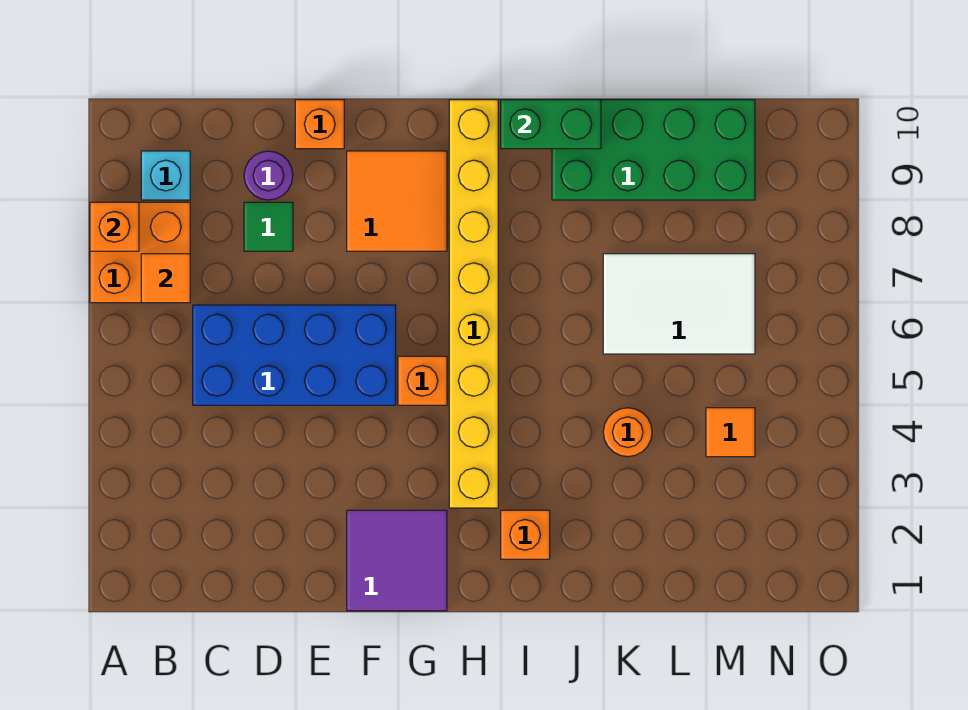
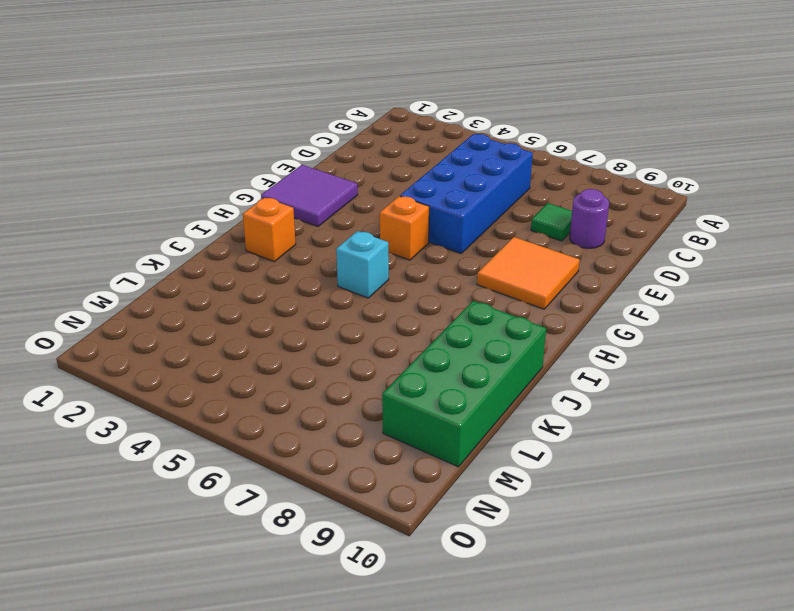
cyan brick I5 level 1 -> cyan brick B9 level 1
none -> orange brick A7:B8 level 1
none -> orange brick E10 level 1
none -> yellow brick H3:H10 level 1

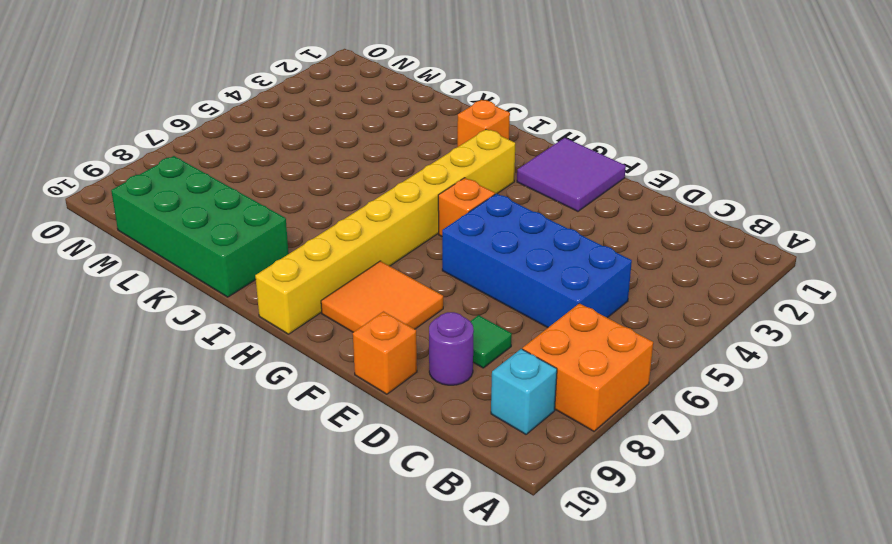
none -> orange round brick K4 level 1
none -> white tile K6:M7 level 1
none -> orange tile M4 level 1

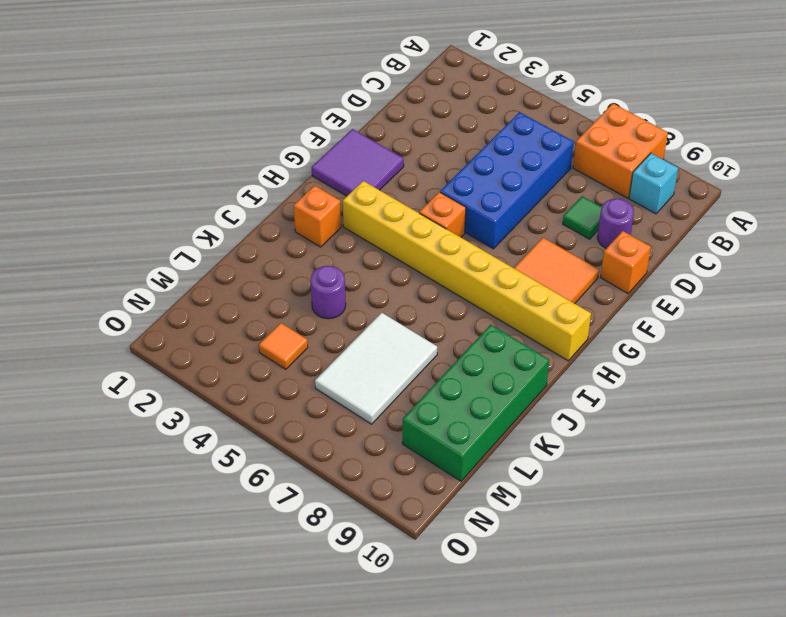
purple round brick K4 level 1 -> orange round brick K4 level 1
none -> orange brick A8 level 2
none -> orange tile B7 level 2
none -> green brick I10:J10 level 2

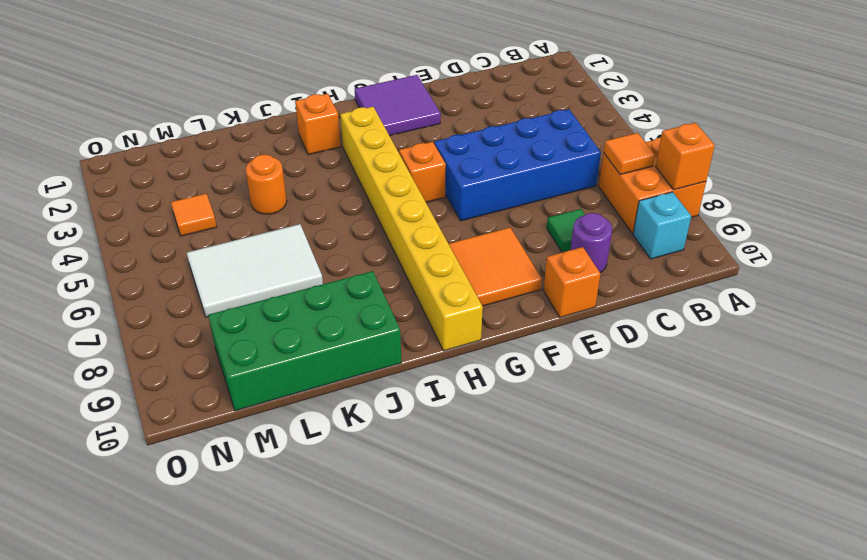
none -> green brick I10:J10 level 2

